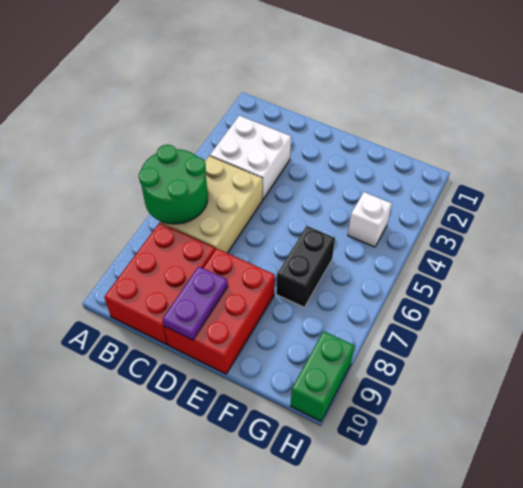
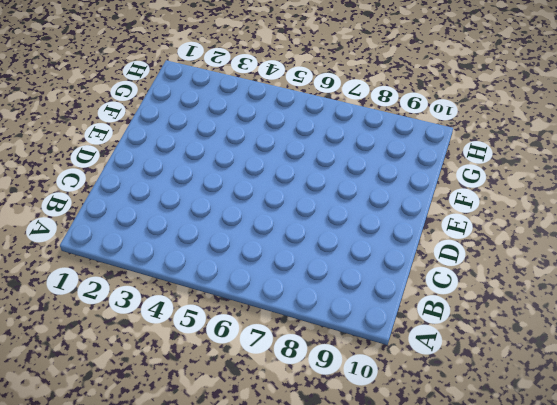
none -> white brick B3:C4 level 1
none -> tan brick B5:C7 level 1

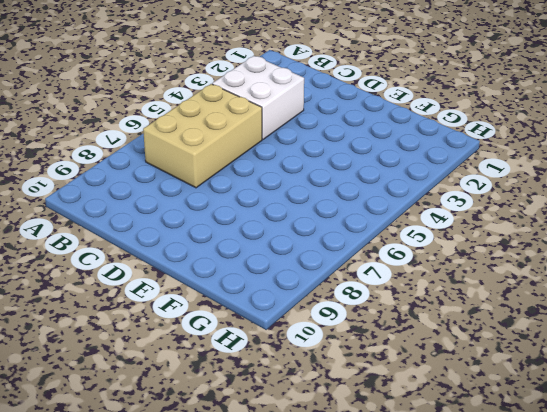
none -> red brick B8:C10 level 1
none -> red brick D8:E10 level 1

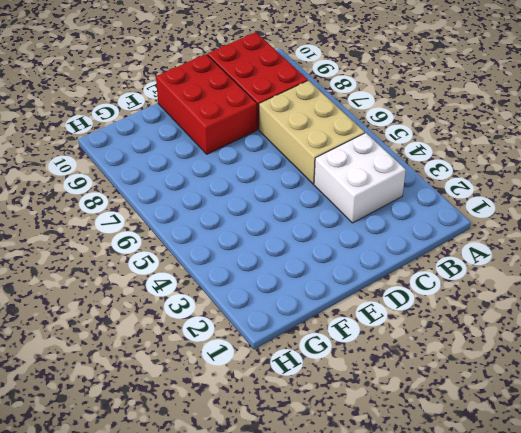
none -> black brick F6:F7 level 1
none -> white brick G4 level 1

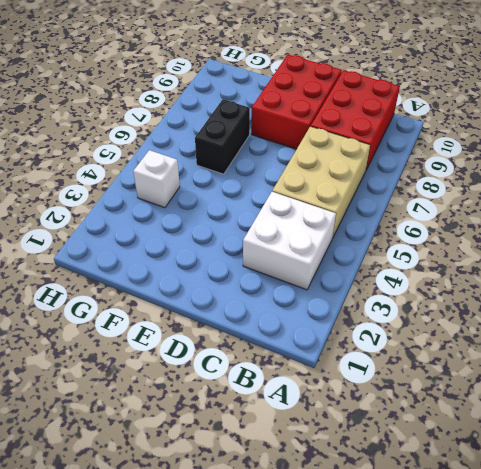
none -> green brick H9:H10 level 1
none -> green round brick A6:B7 level 2

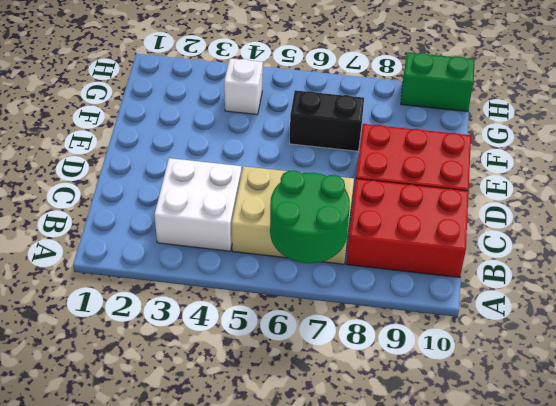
none -> purple plate D9:D10 level 2

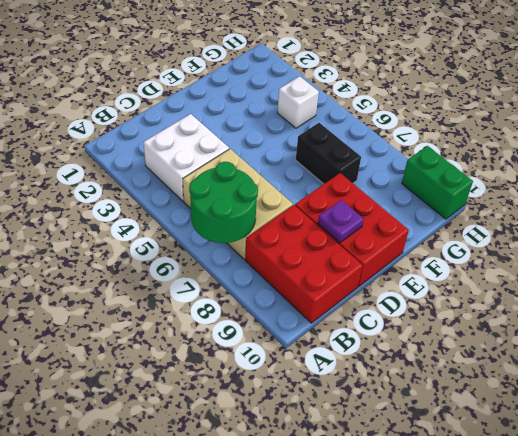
purple plate D9 level 2 -> purple plate D9:D10 level 2

